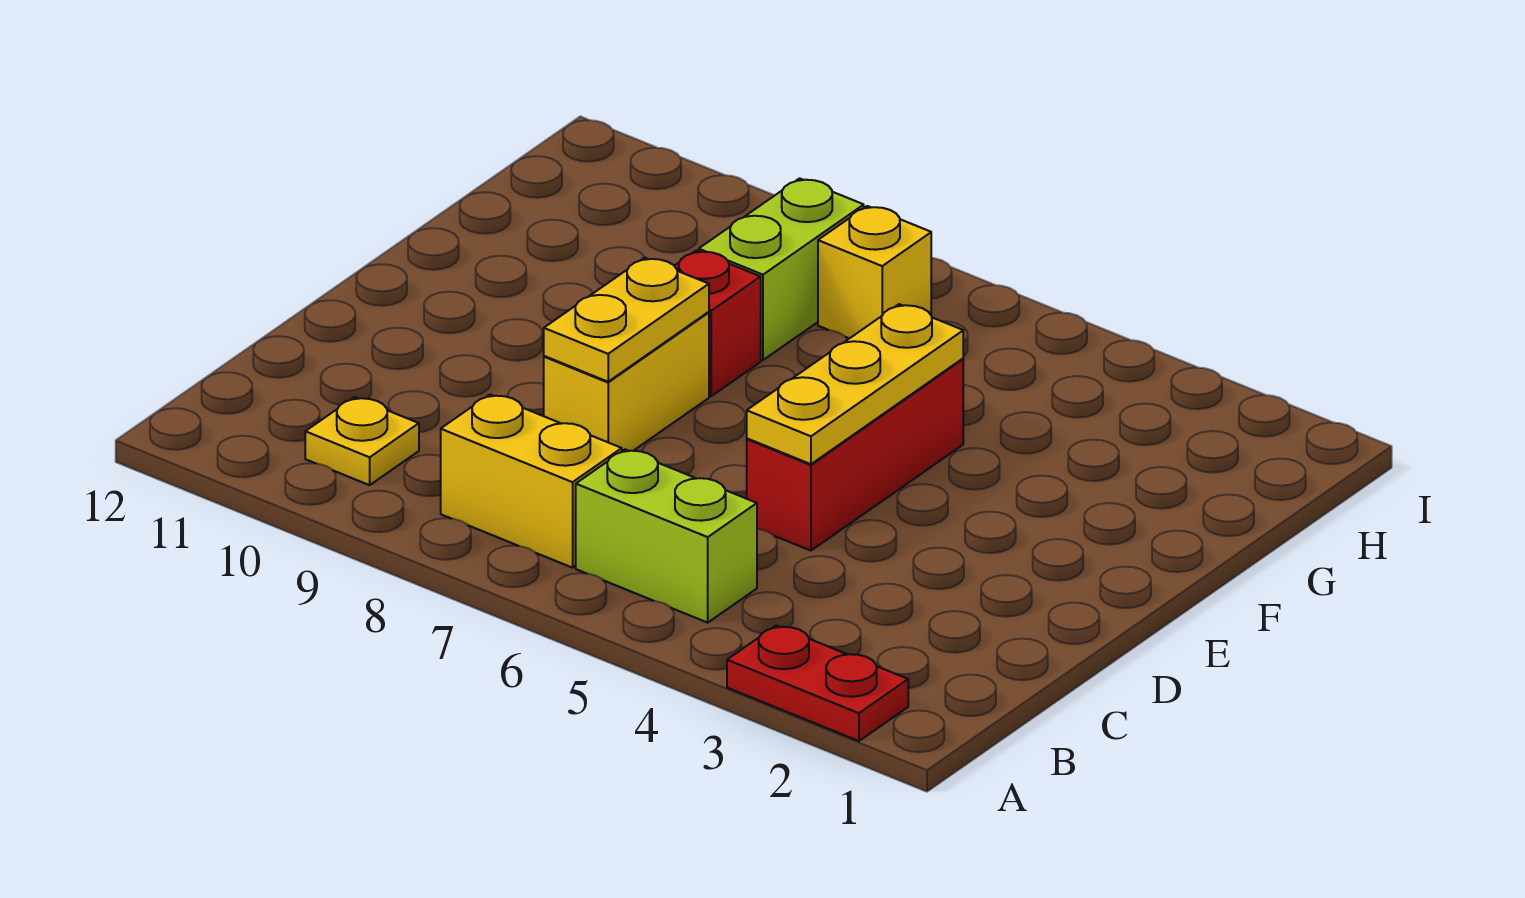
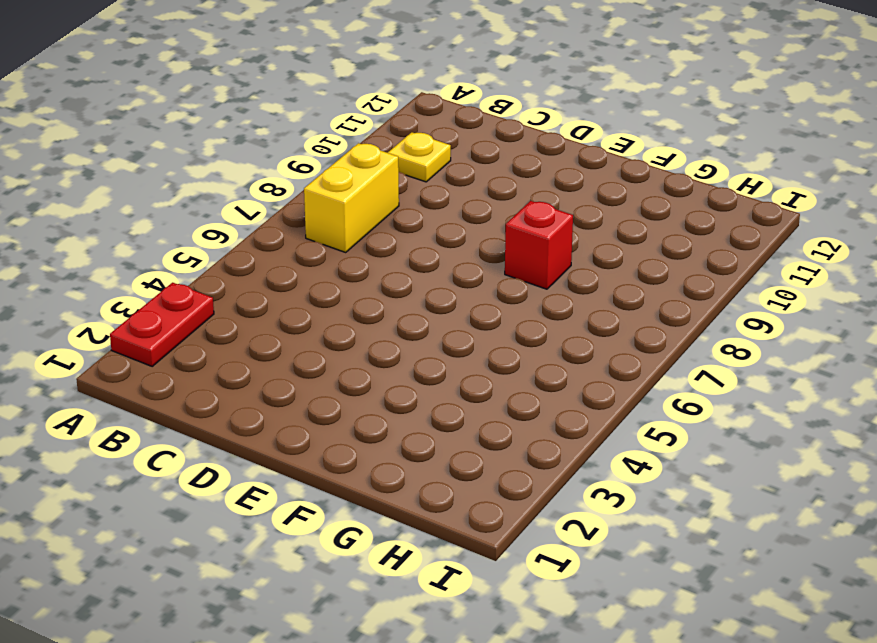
none -> lime brick B5:B6 level 1
none -> red brick D5:F5 level 1

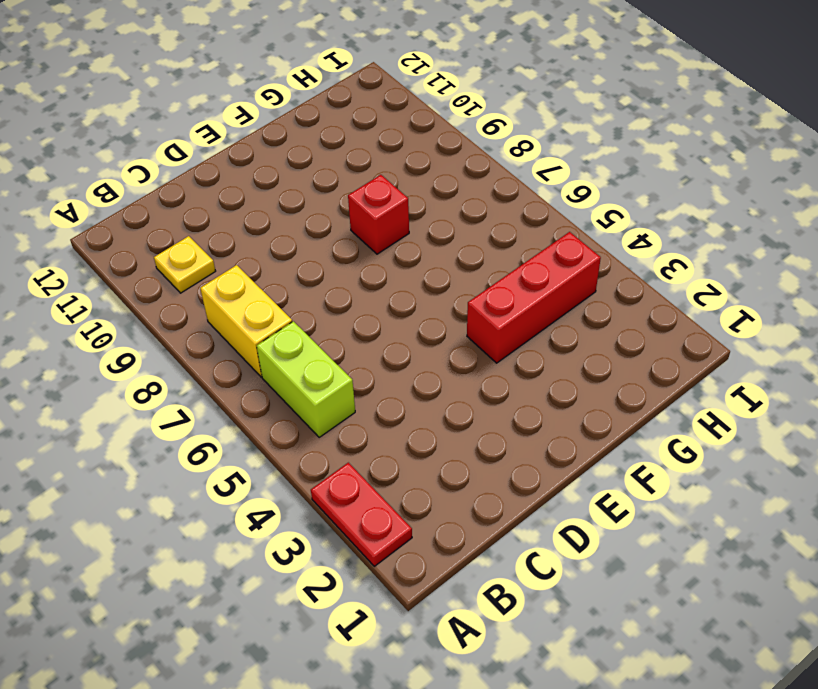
red brick F4:H4 level 1 -> red brick D5:F5 level 1
none -> yellow brick D8:E8 level 1
none -> lime brick G8:H8 level 1

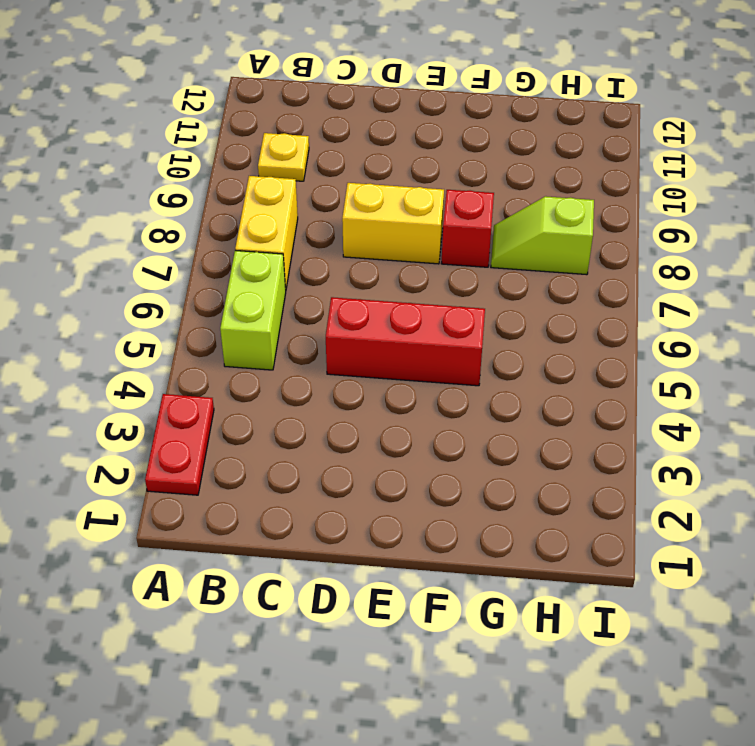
lime slope G8:H8 level 1 top H -> lime brick G8:H8 level 1
none -> yellow brick H7 level 1
none -> yellow plate D5:F5 level 2

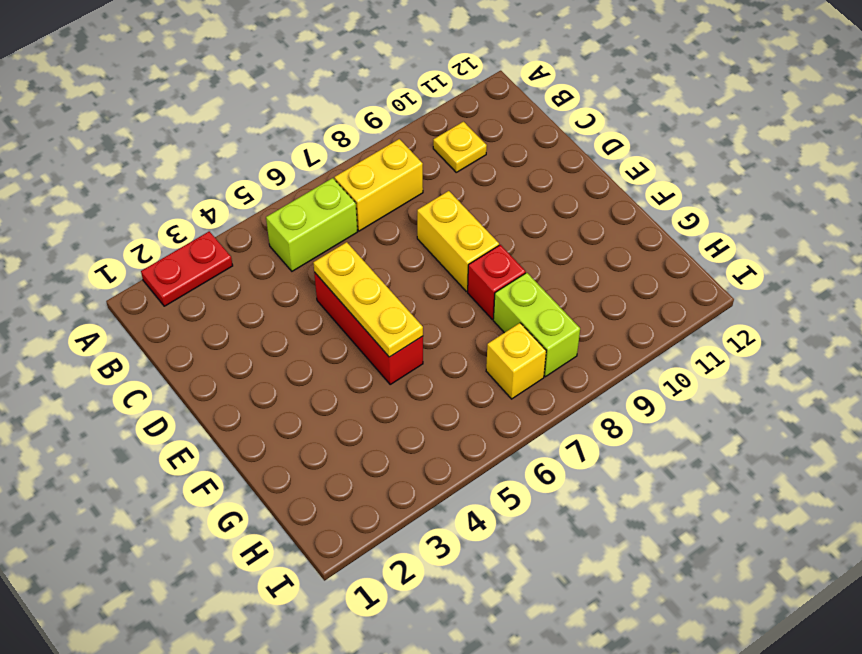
none -> yellow plate D8:E8 level 2

